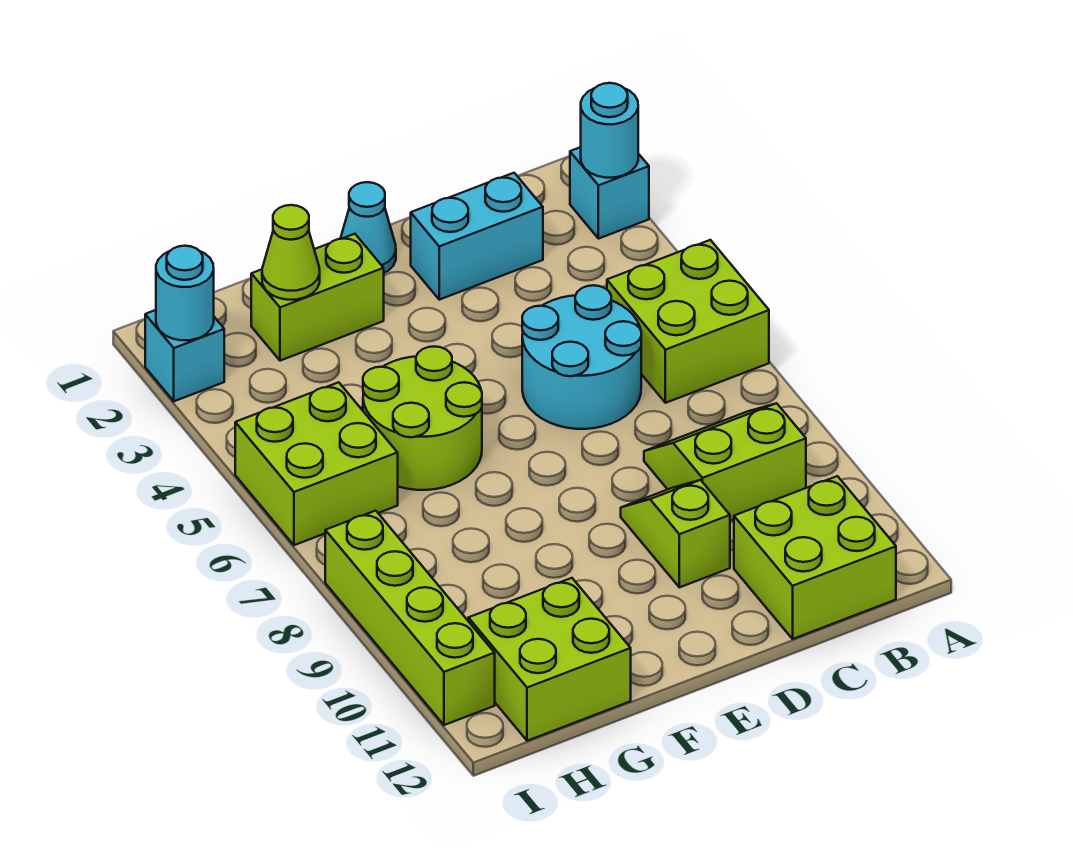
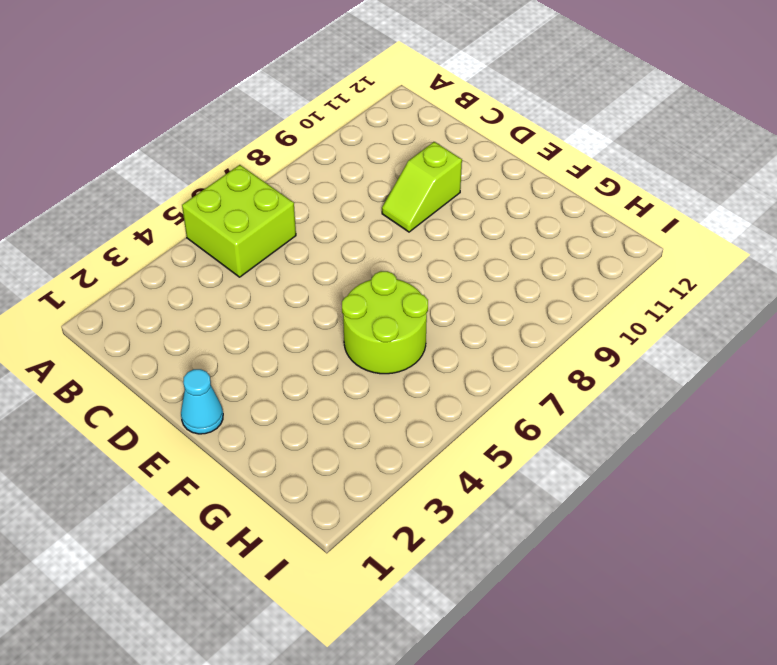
none -> cyan brick A2 level 1
none -> lime slope B8:C9 level 1 top 9
none -> lime brick B11:C12 level 1

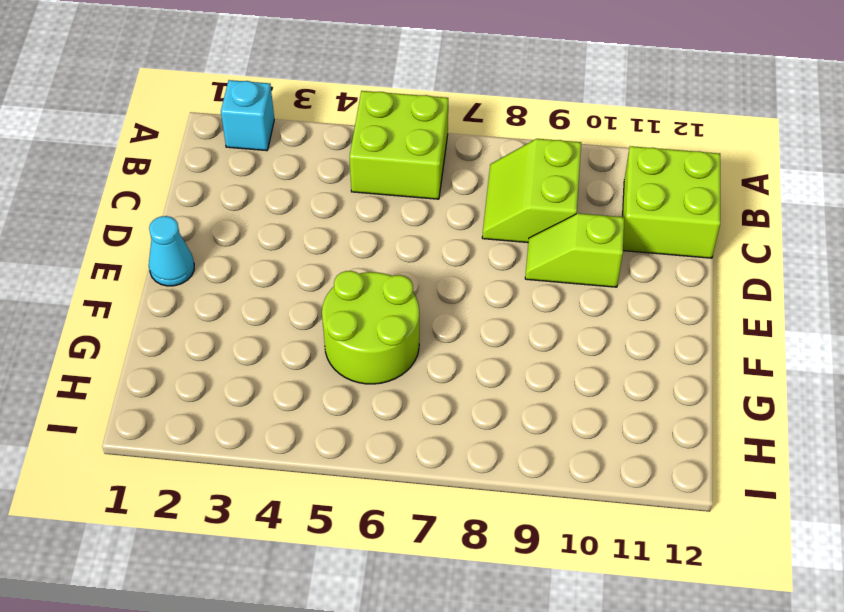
none -> cyan brick C2:D2 level 1
none -> cyan round brick C5:D6 level 1
none -> lime brick F2:G2 level 1

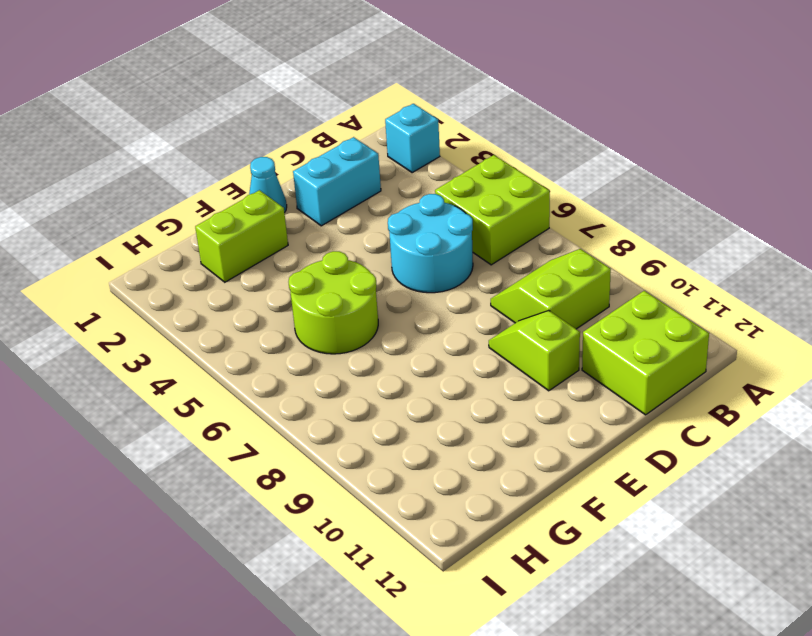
none -> lime brick G11:H12 level 1
none -> lime brick H5:I6 level 1
none -> cyan brick I2 level 1

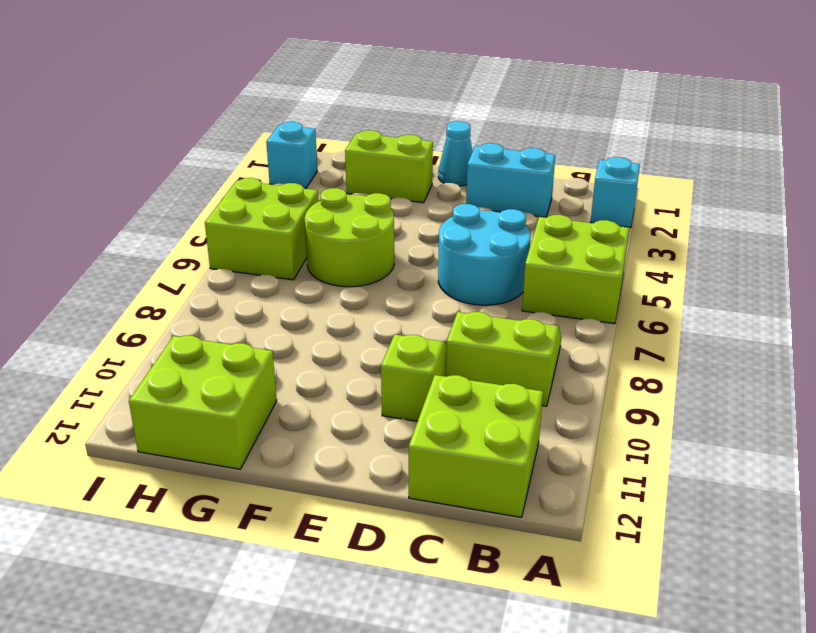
none -> lime brick I8:I11 level 1
none -> cyan round brick A2 level 2
none -> lime cone G2 level 2

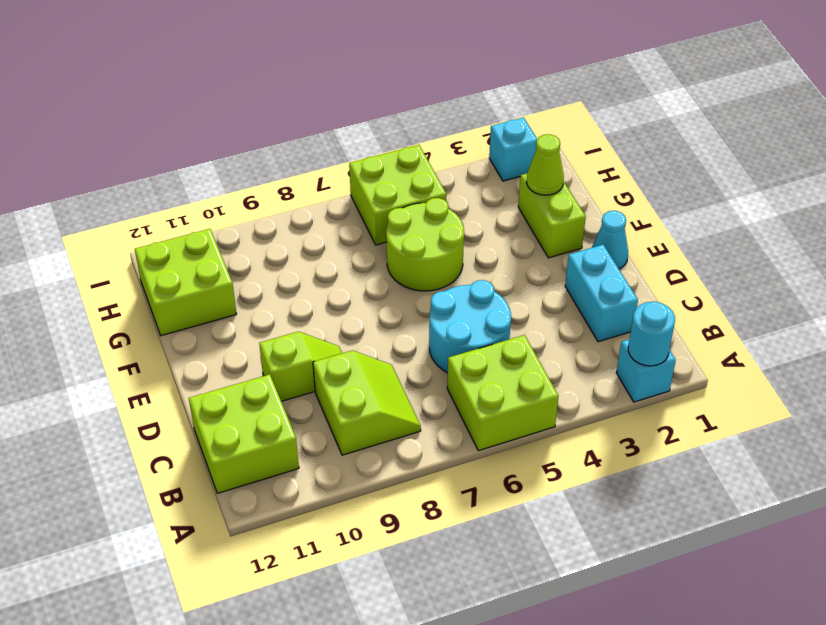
none -> lime brick I8:I11 level 1
none -> cyan round brick I2 level 2

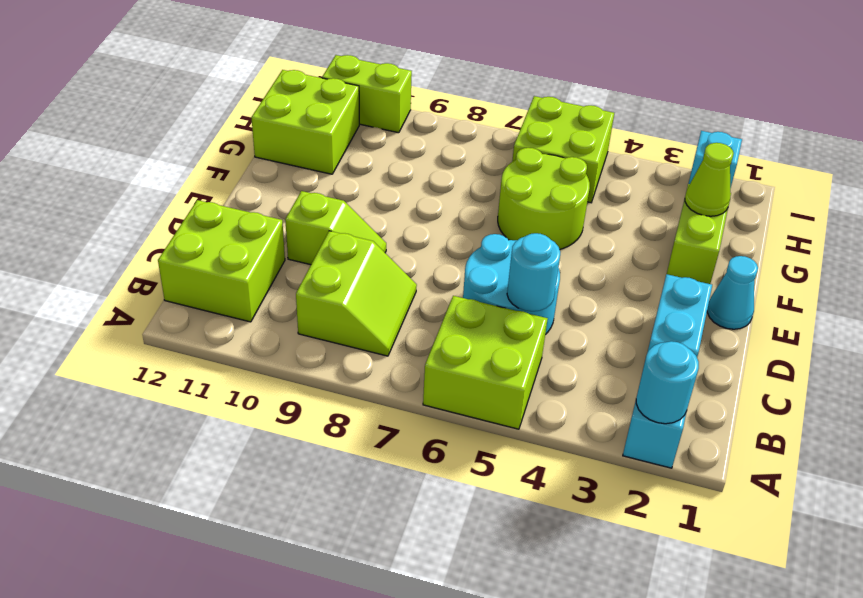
cyan round brick C5 level 2 -> cyan round brick I2 level 2
lime brick I10:I11 level 1 -> lime brick I8:I11 level 1

